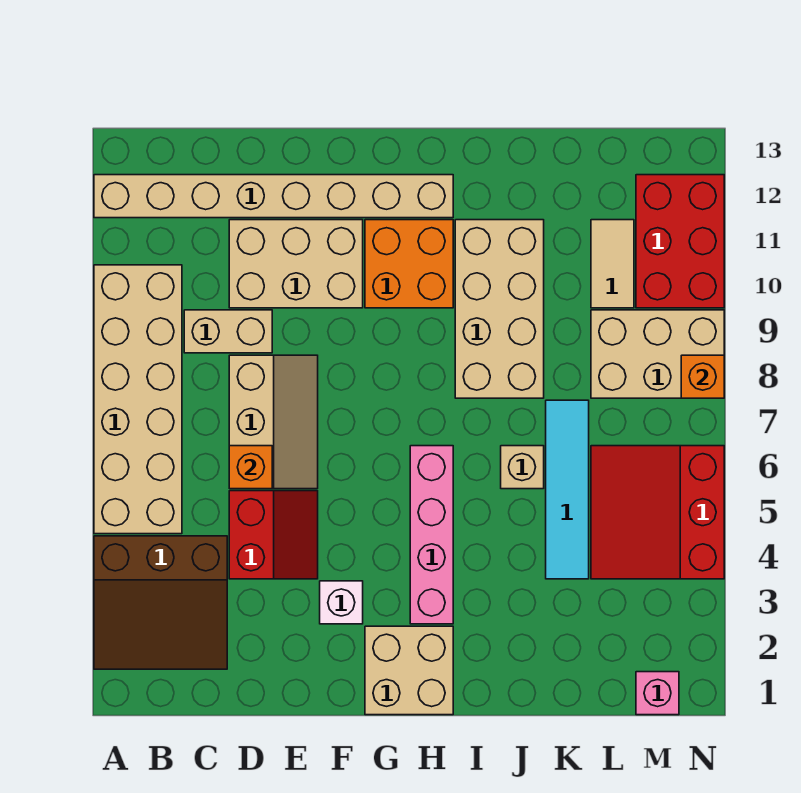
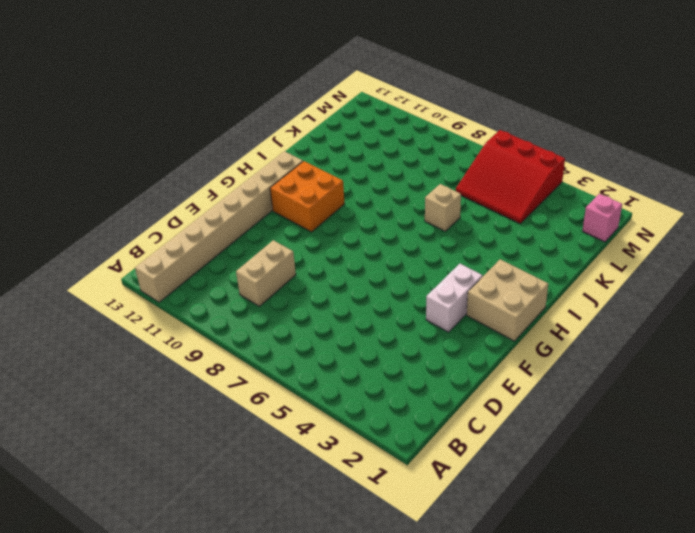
white brick F3:G3 level 1 -> white brick F3 level 1
none -> brown slope A2:C4 level 1 top 4
none -> tan brick A5:B10 level 1
none -> red slope D4:E5 level 1 top D

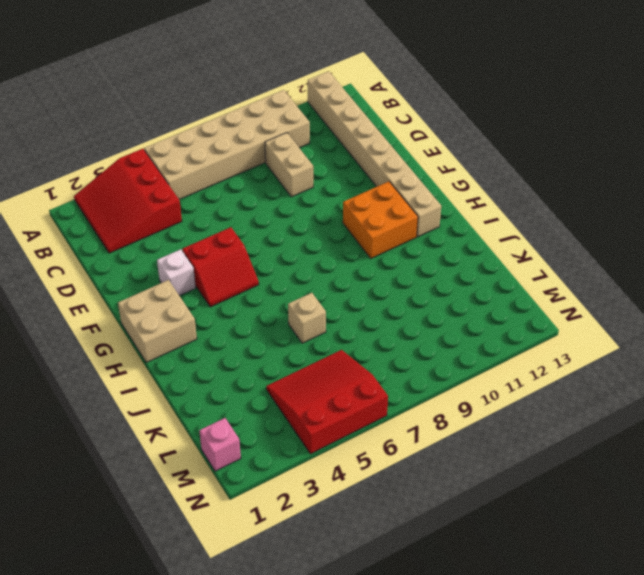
red slope A2:C4 level 1 top 4 -> brown slope A2:C4 level 1 top 4
red slope F4:G5 level 1 top F -> red slope D4:E5 level 1 top D
none -> tan slope D6:E8 level 1 top D
none -> tan brick D10:F11 level 1
none -> pink brick H3:H6 level 1

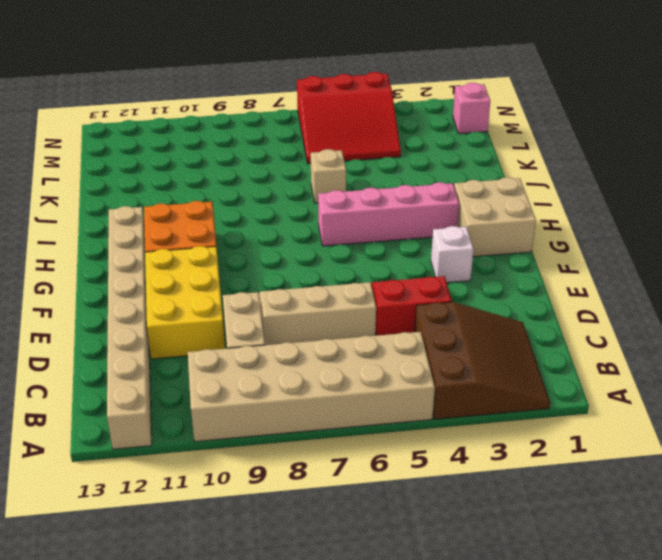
yellow brick D10:F11 level 1 -> tan brick D10:F11 level 1
none -> tan brick I8:J11 level 1
none -> cyan tile K4:K7 level 1
none -> tan brick L8:N9 level 1

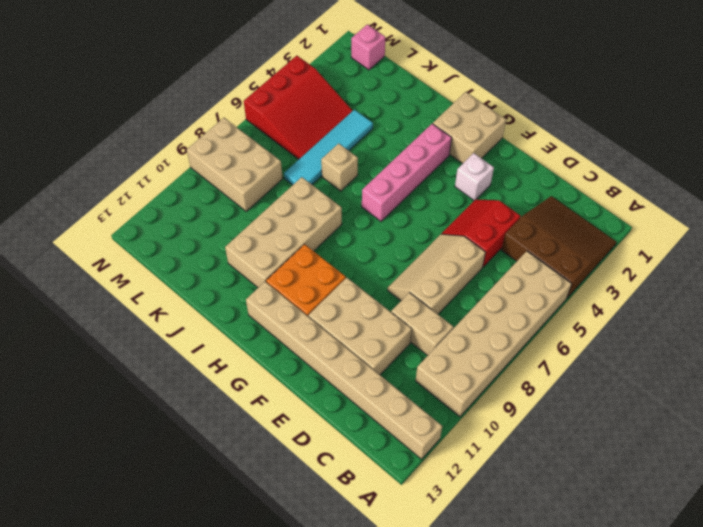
none -> tan tile L10:L11 level 1
none -> red brick M10:N12 level 1
none -> orange brick D6 level 2

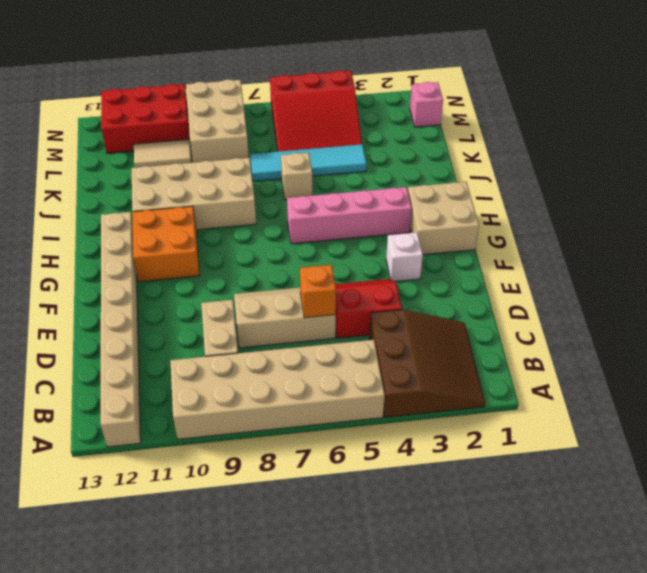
none -> tan brick D10:F11 level 1
none -> orange brick N8 level 2

